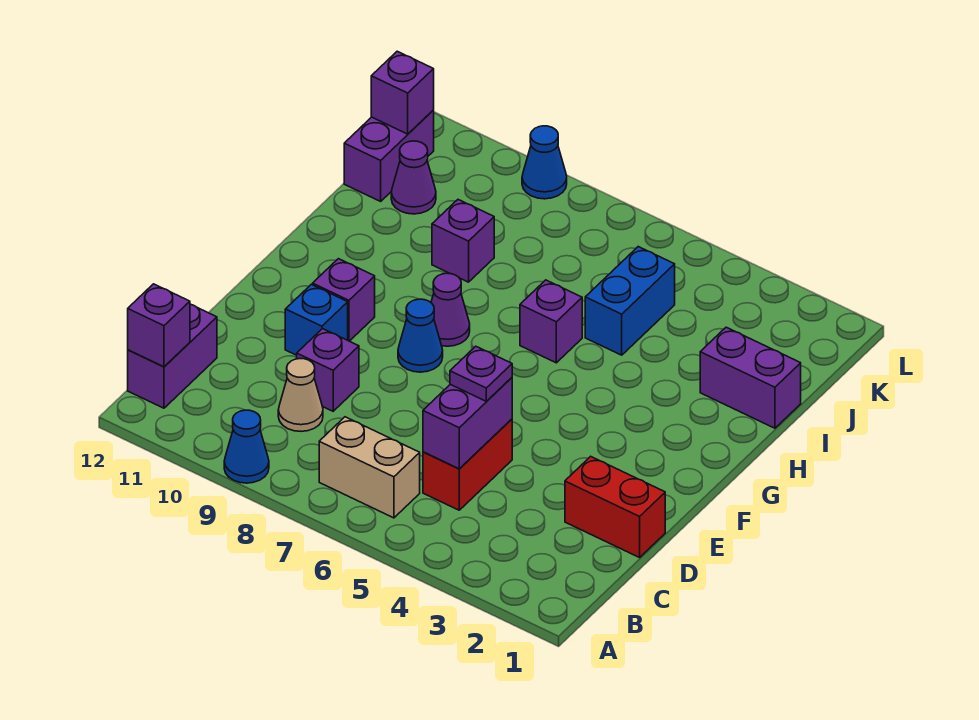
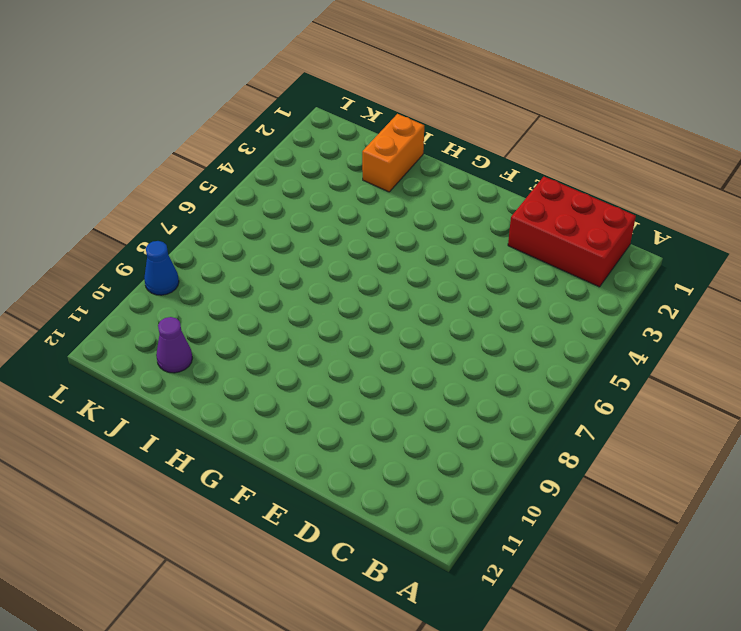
red brick B1:D2 level 1 -> red brick D1:D2 level 1
orange brick I1:I2 level 1 -> purple brick I1:I2 level 1
none -> blue cone A9 level 1
none -> tan brick B6:B7 level 1
none -> purple brick B12:C12 level 1

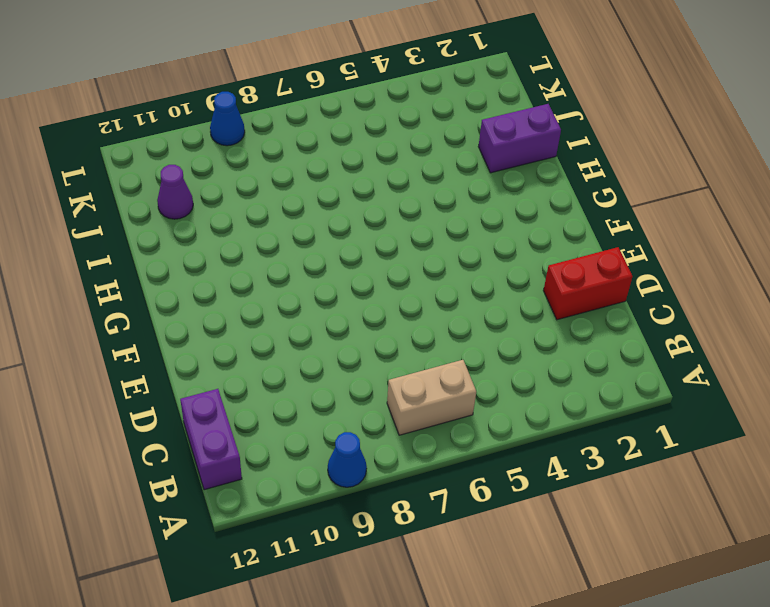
none -> red brick C5:D5 level 1
none -> tan cone C9 level 1
none -> purple brick D9 level 1

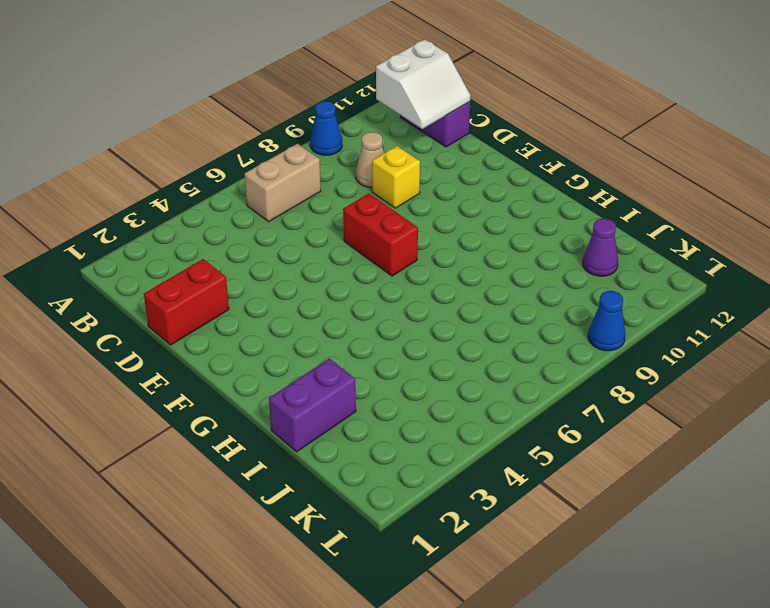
white slope B11:C12 level 2 top B -> purple brick B12 level 2
yellow brick D9 level 1 -> purple brick D9 level 1
red brick E7:F7 level 1 -> red brick C5:D5 level 1
none -> blue brick E10 level 1
none -> blue cone F8 level 1
none -> purple brick F10 level 1

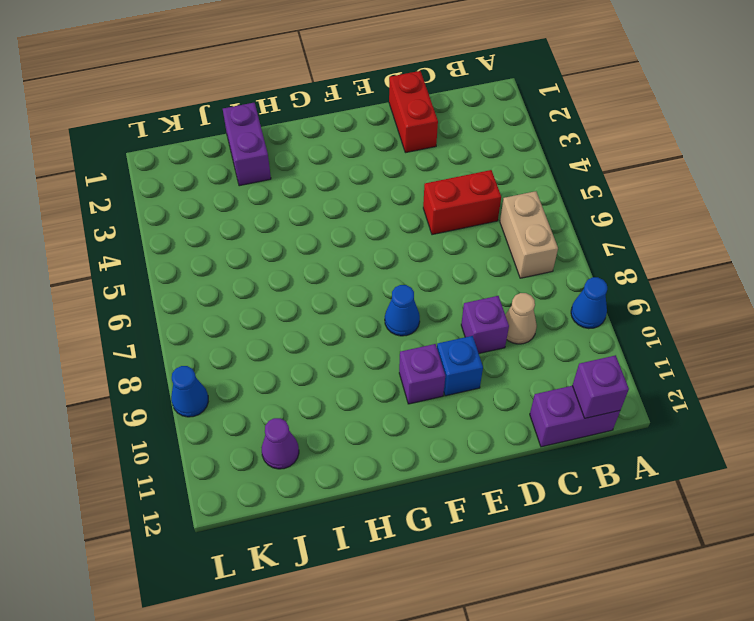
none -> purple cone G8 level 1
none -> purple brick H6 level 1
none -> blue brick I5:J5 level 1

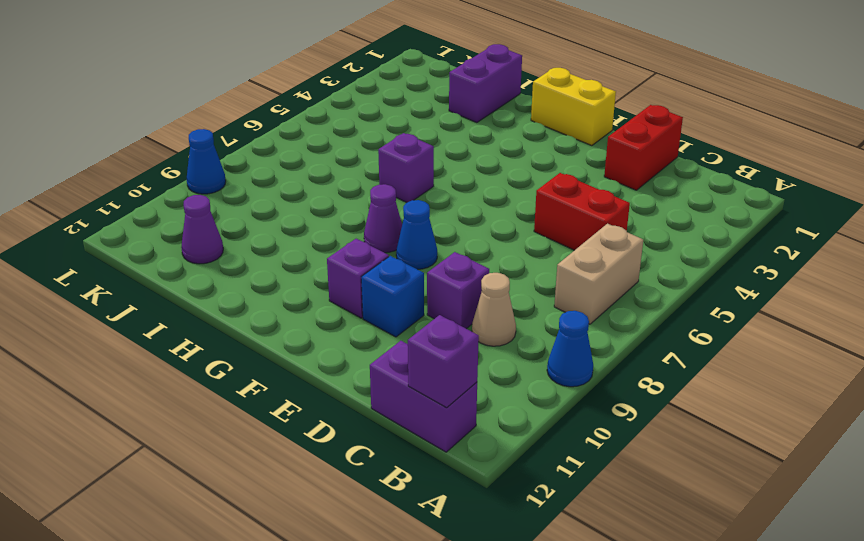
yellow brick F1:G1 level 1 -> none
none -> blue brick I5:J5 level 1
none -> purple brick I9 level 1
none -> purple brick J12:K12 level 1

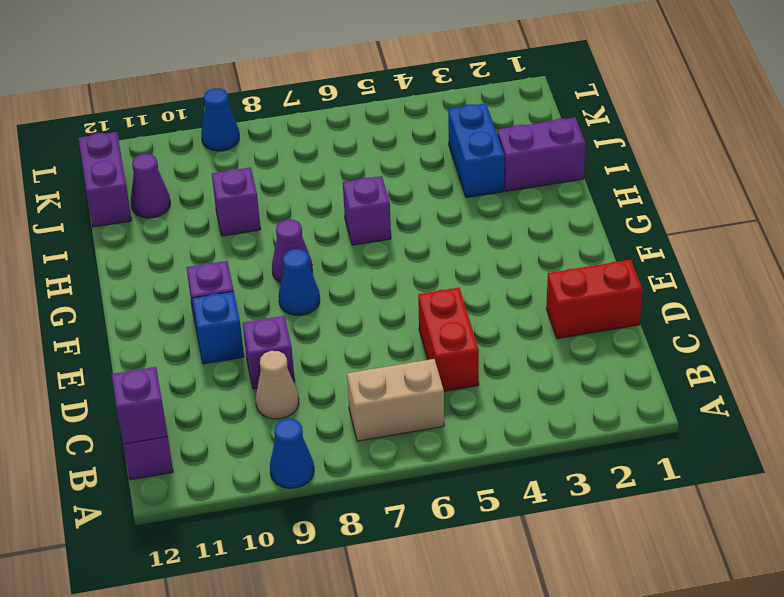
blue brick I3:J3 level 1 -> blue brick I5:J5 level 1
none -> purple brick C5:D5 level 2
none -> purple brick K12 level 2
none -> purple plate D5 level 3

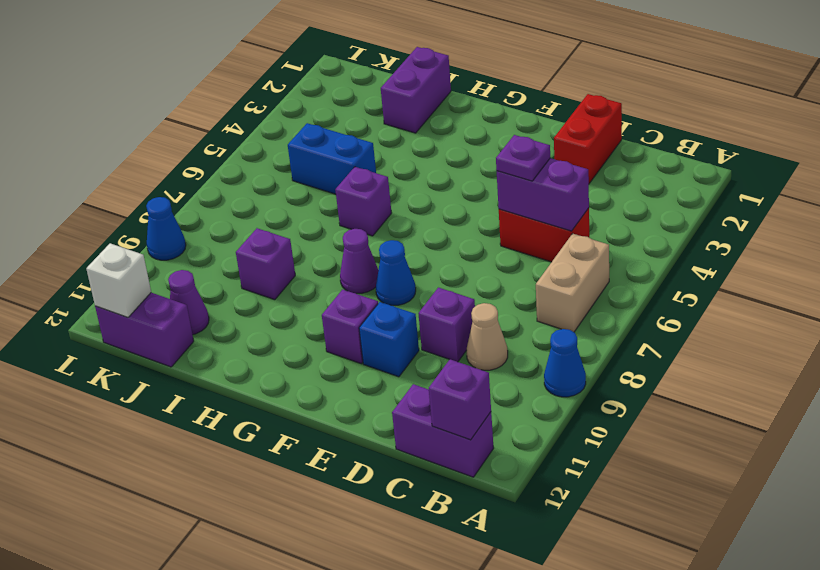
white brick K12 level 2 -> purple brick K12 level 2

